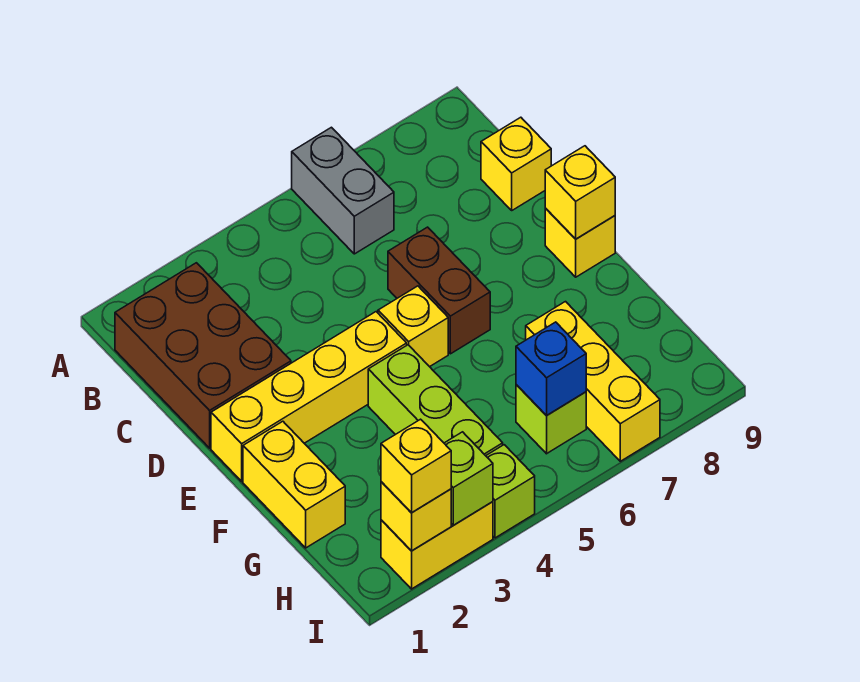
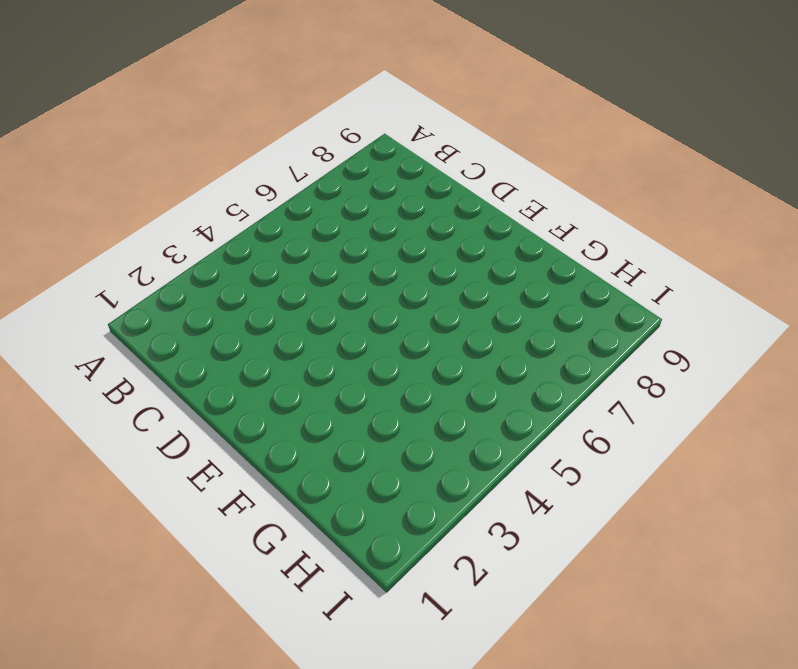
none -> grey brick A6:B6 level 1
none -> brown brick B1:D2 level 1
none -> yellow brick C9 level 1

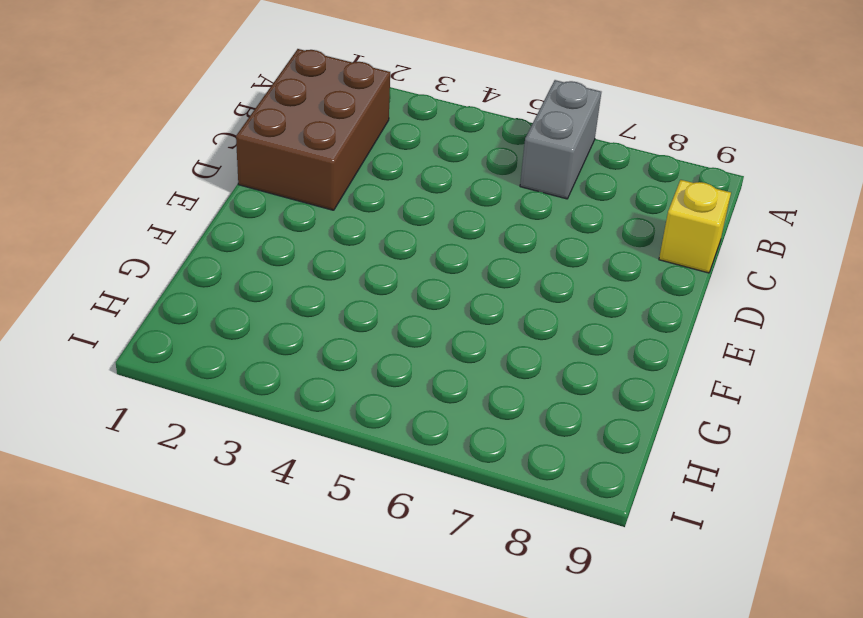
none -> brown brick D6:E6 level 1
none -> yellow brick E1:E4 level 1
none -> yellow brick E5 level 1

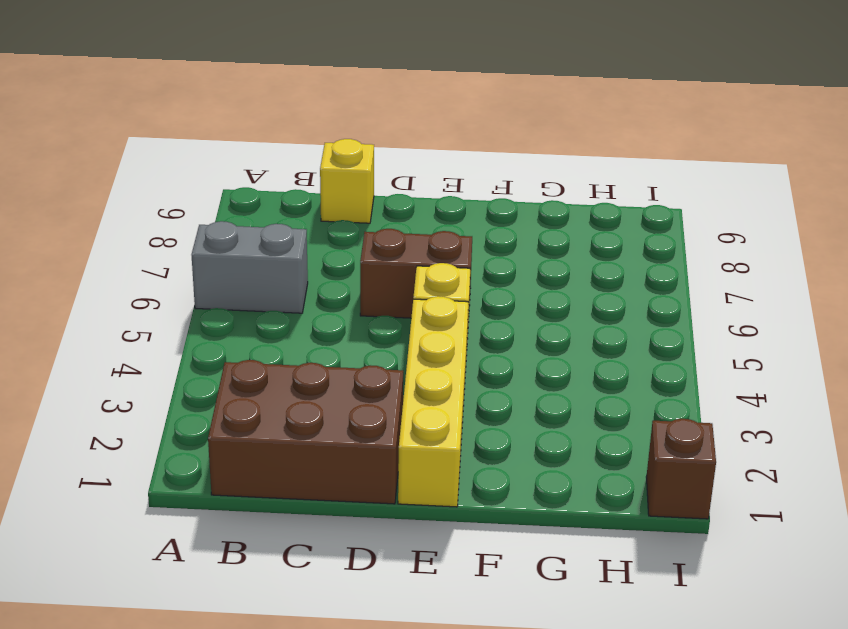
brown brick I1 level 1 -> none
none -> yellow brick E9 level 1
none -> yellow brick F1:G1 level 1
none -> lime brick F4:H4 level 1

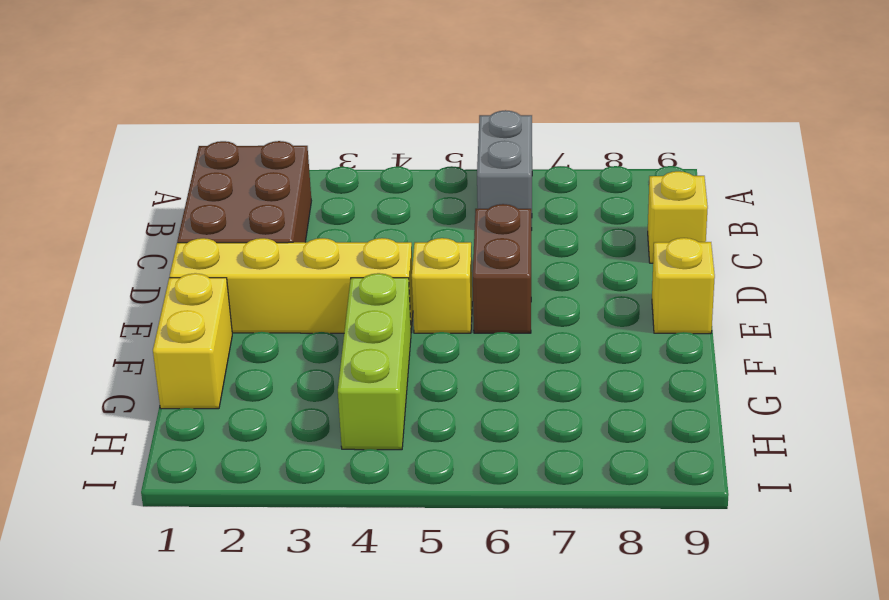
none -> yellow brick G7:I7 level 1
none -> lime brick H6 level 1
none -> yellow brick I2:I3 level 1

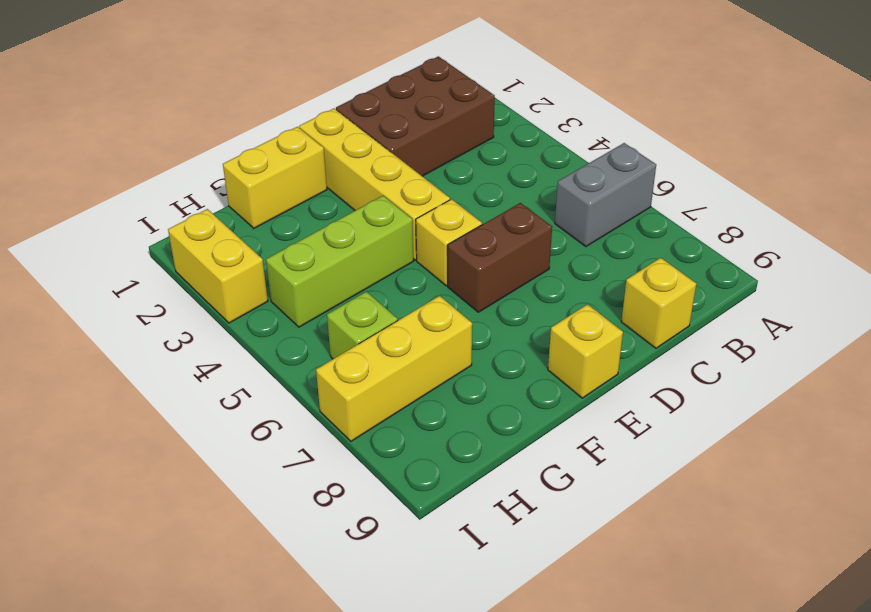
none -> lime brick I4 level 1
none -> yellow brick E9 level 2
none -> blue brick H6 level 2

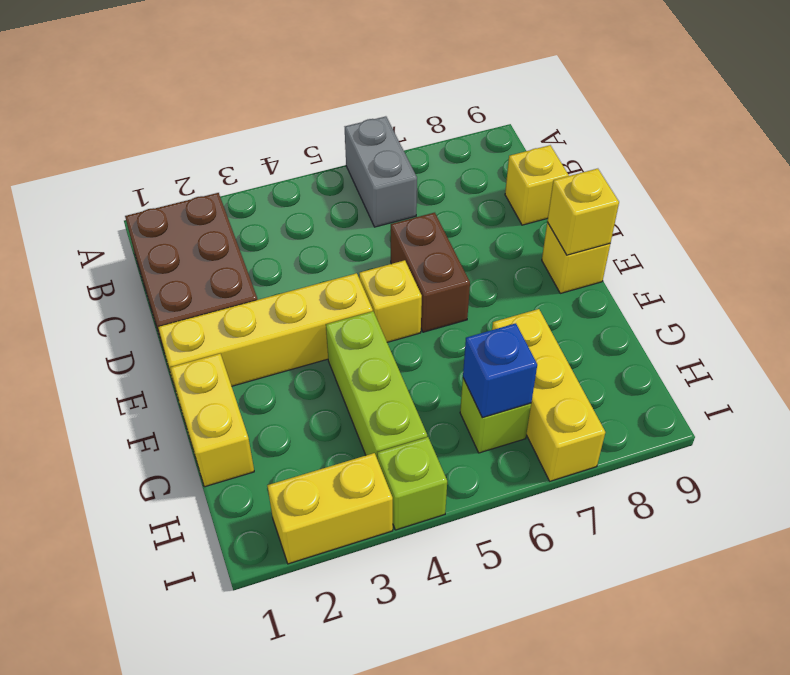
none -> yellow brick I2 level 2
none -> lime brick I3 level 2
none -> yellow brick I2 level 3

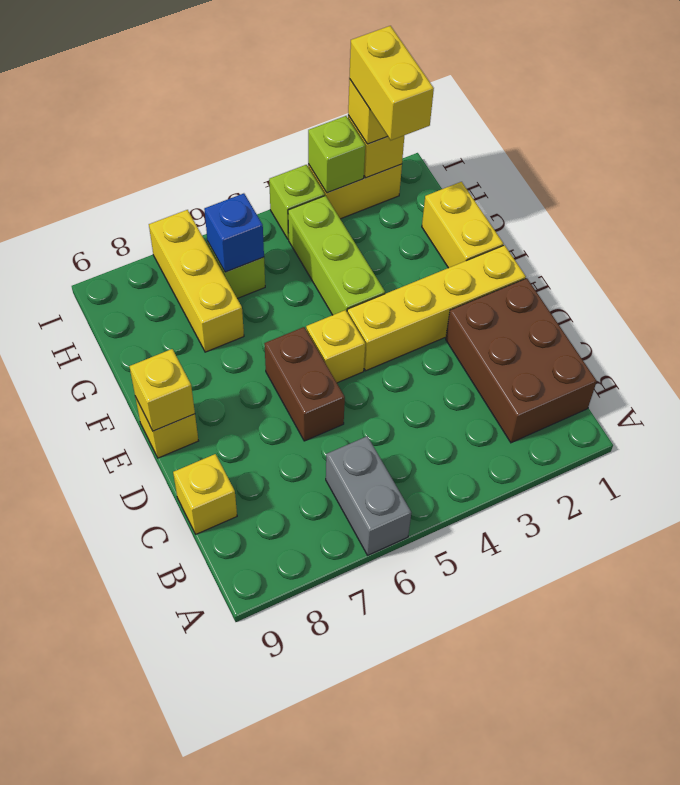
yellow brick H2:I2 level 4 -> none

